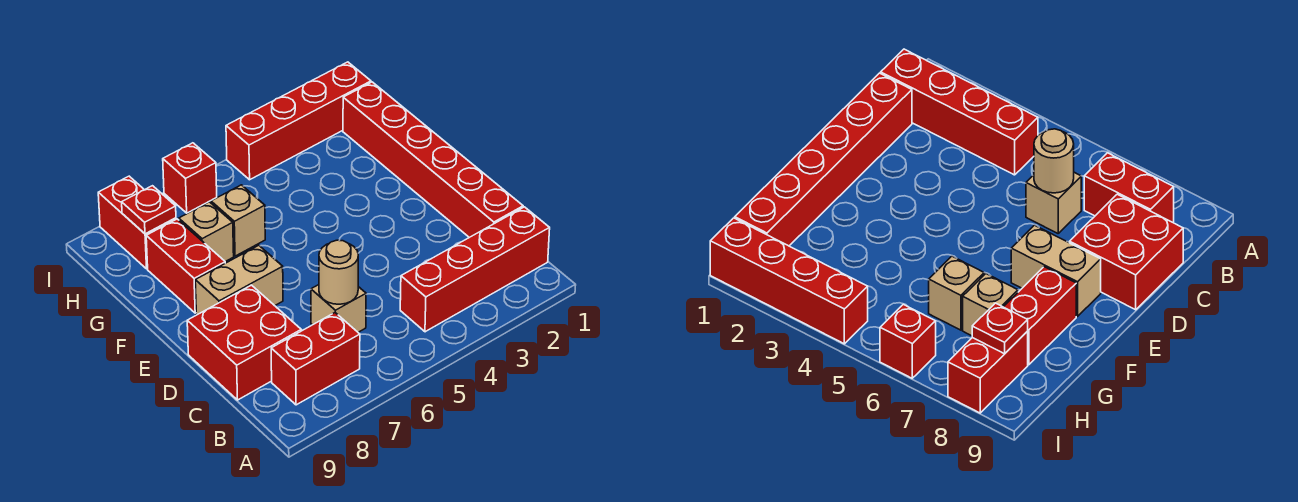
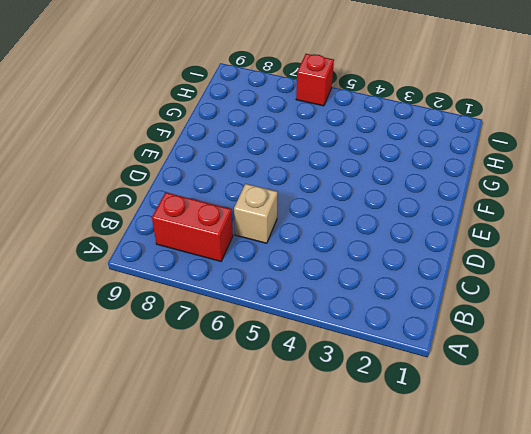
none -> red brick B1:B4 level 1
none -> red brick C1:H1 level 1
none -> red brick C8:D9 level 1

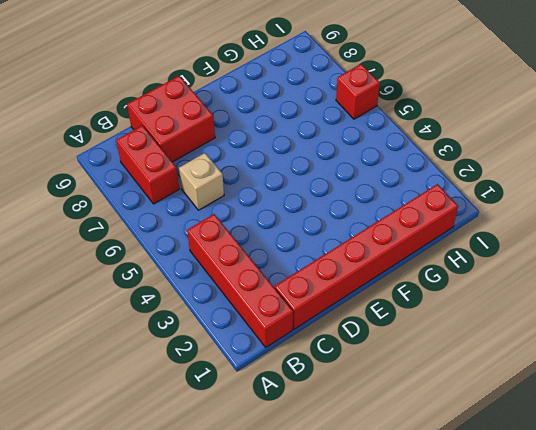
none -> tan brick E7:E8 level 1
none -> red brick F8:G8 level 1
none -> tan brick G6 level 1

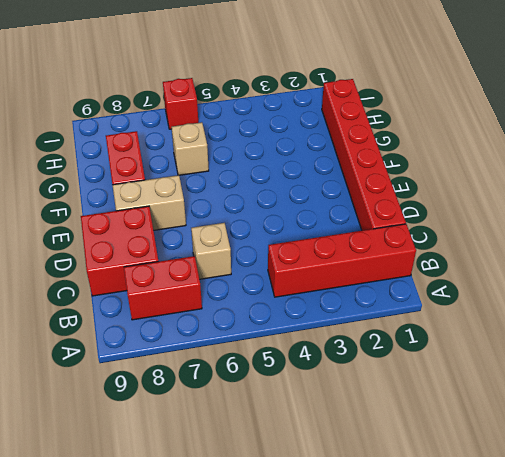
none -> tan brick G7 level 1
none -> red brick H8:I8 level 1
none -> red brick I1:I4 level 1

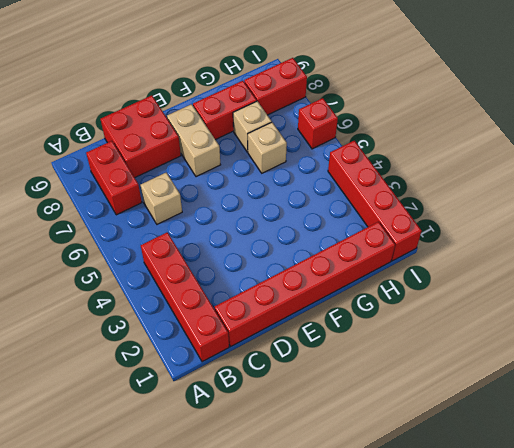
none -> tan round brick C6 level 2
none -> red plate H8 level 2

